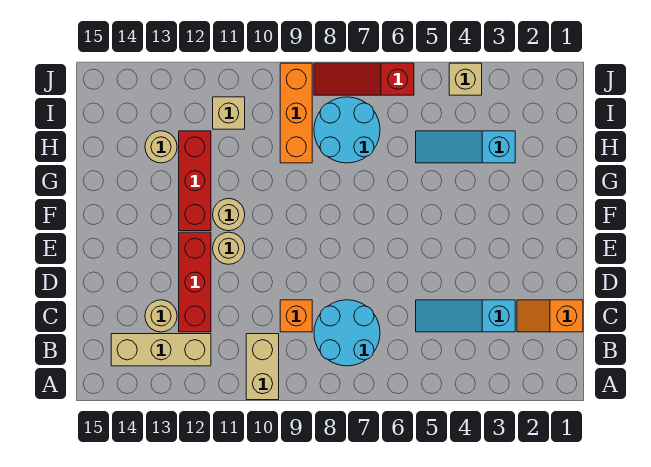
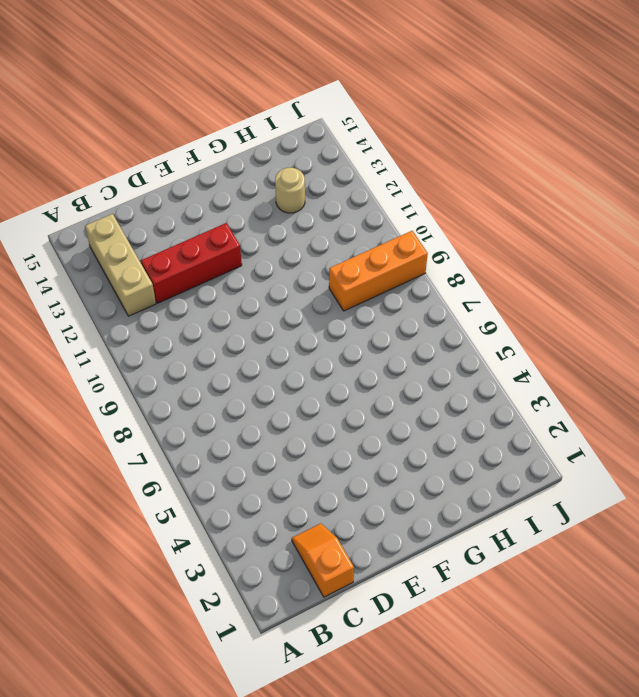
none -> tan brick A10:B10 level 1
none -> cyan round brick B7:C8 level 1
none -> cyan slope C3:C5 level 1 top 3

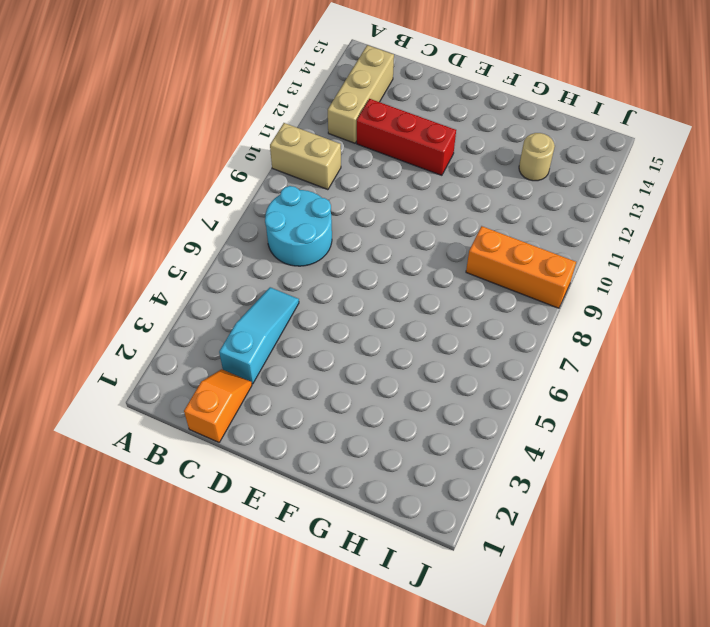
none -> orange brick C9 level 1
none -> tan round brick C13 level 1
none -> tan round brick E11 level 1

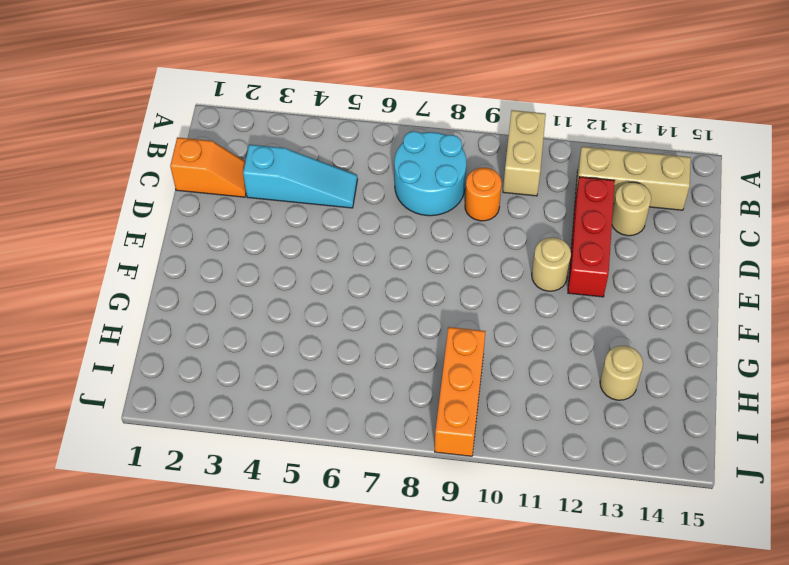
orange round brick C9 level 1 -> orange brick C9 level 1
none -> tan round brick F11 level 1
none -> red brick F12:H12 level 1
none -> cyan slope H3:H5 level 1 top 3

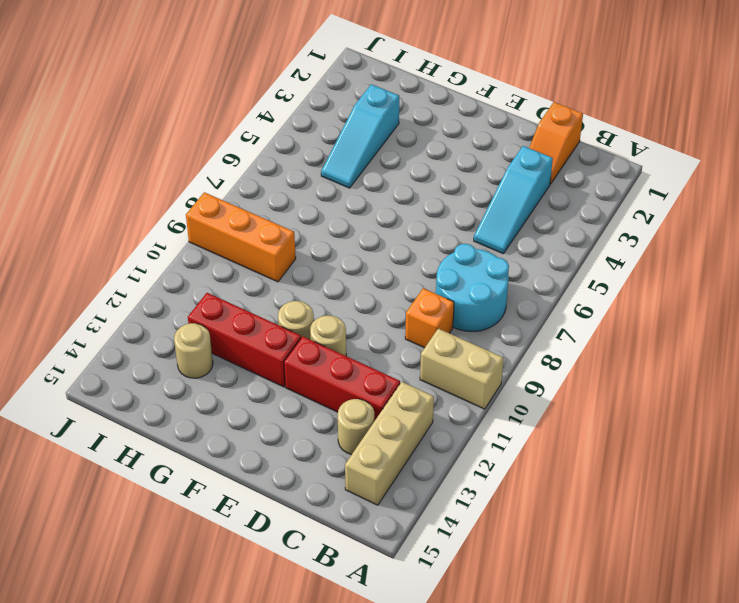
none -> cyan round brick H7:I8 level 1
none -> tan brick I11 level 1
none -> tan brick J4 level 1

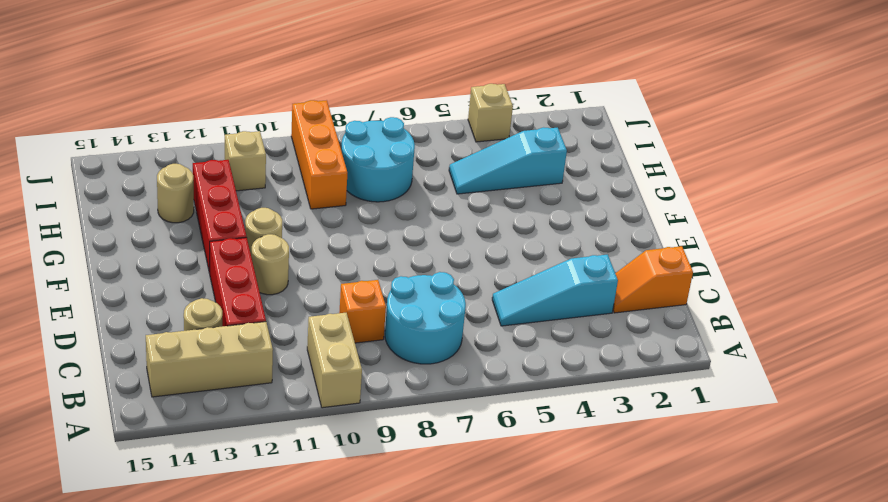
none -> red slope J6:J8 level 1 top 6

